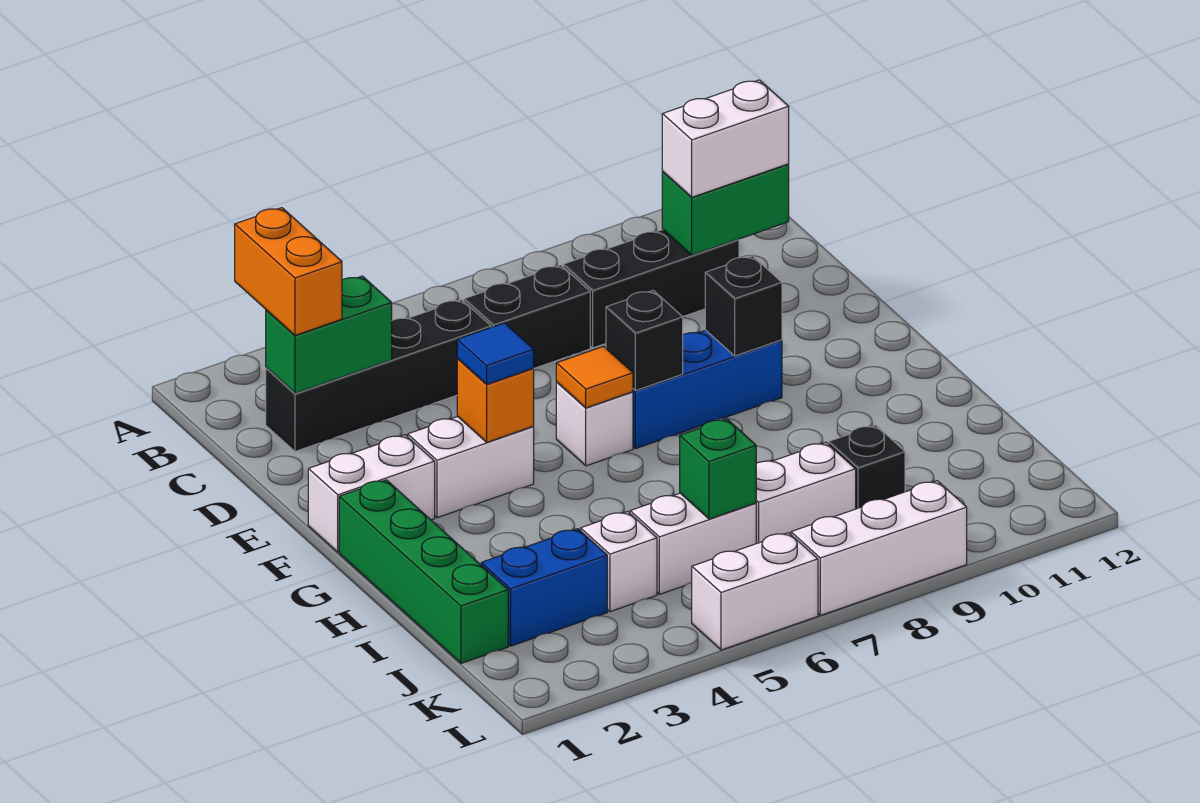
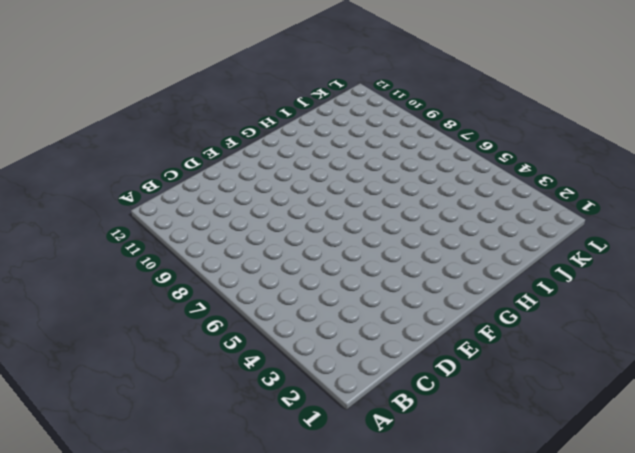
none -> black brick C2:C5 level 1
none -> black brick C6:C7 level 1
none -> black brick C8:C10 level 1

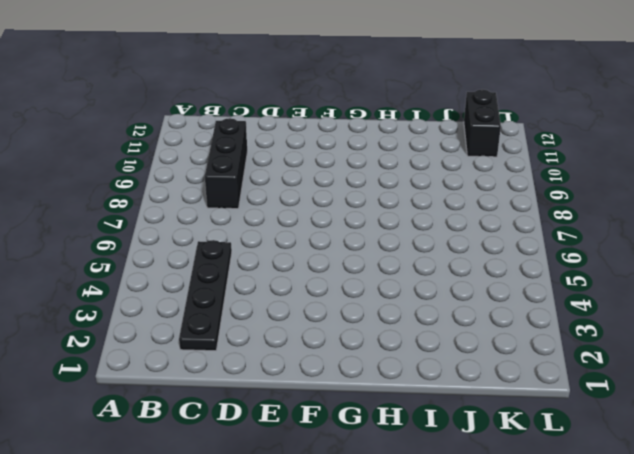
black plate C2:C5 level 1 -> black brick C2:C5 level 1
black brick K11:K12 level 1 -> black brick C6:C7 level 1
none -> white brick F1:F2 level 1
none -> white brick F3:F4 level 1
none -> white brick F6 level 1

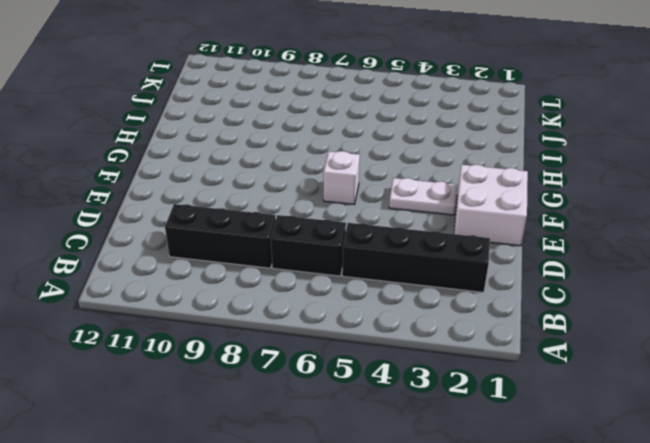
white brick E1:F2 level 1 -> white brick F1:F2 level 1
white plate F3:F4 level 1 -> white brick F3:F4 level 1
none -> blue brick F7:F9 level 1
none -> green brick G1:J1 level 1
none -> blue brick J2:J3 level 1

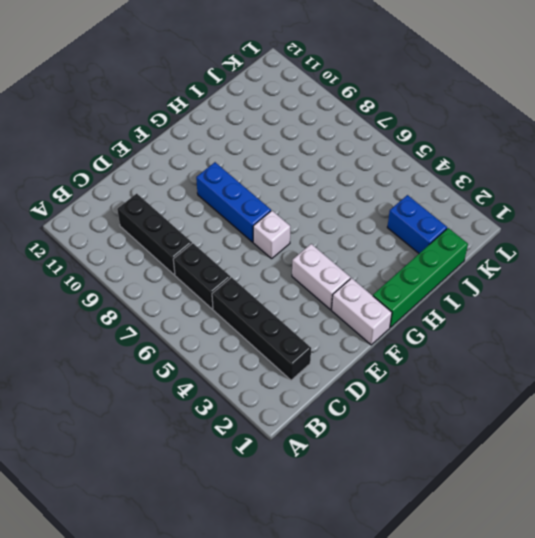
none -> white brick J4 level 1
none -> white brick J5:J6 level 1
none -> white brick J7:J8 level 1

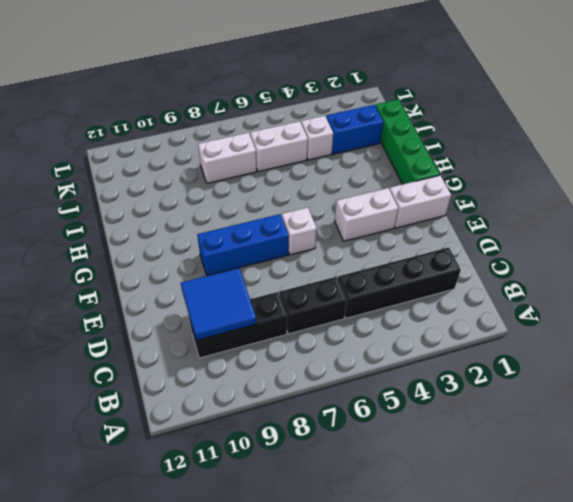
blue tile C9:D10 level 2 -> green brick C10:C11 level 2
none -> black brick J9 level 1
none -> white brick L5:L6 level 1
none -> white brick L7:L9 level 1

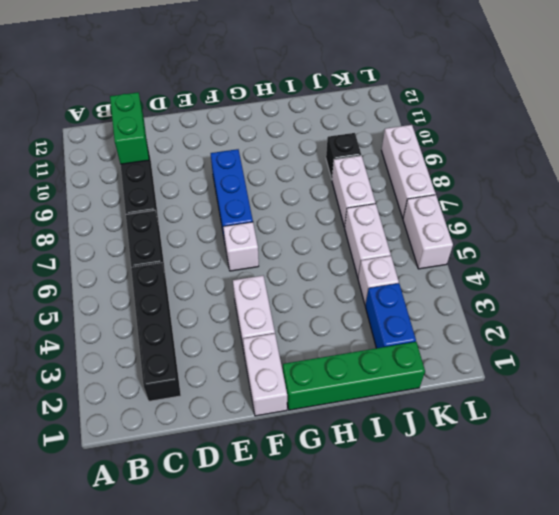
none -> green brick C2:C3 level 2
none -> orange brick F4 level 2
none -> orange tile F6 level 2

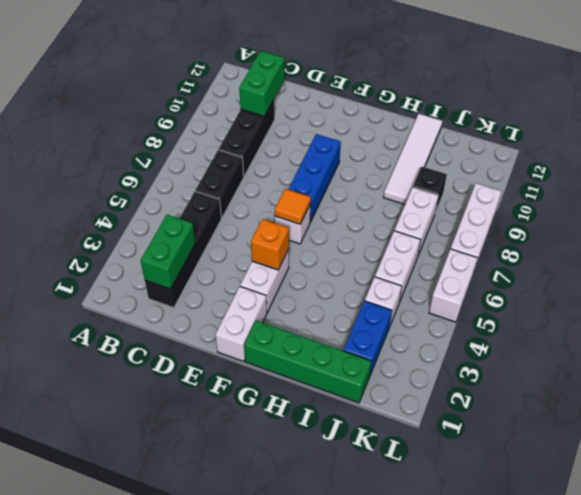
white tile I9:I12 level 1 -> none
none -> black brick F7 level 2
none -> black brick F9 level 2
none -> green brick J6 level 2

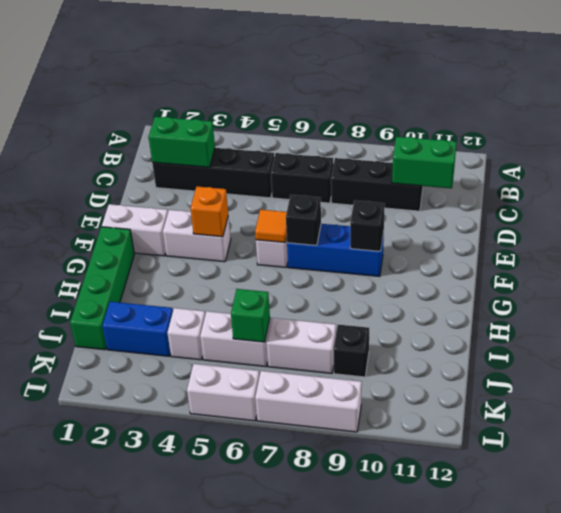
none -> orange brick B2:C2 level 3
none -> white brick C10:C11 level 3
none -> blue tile F4 level 3

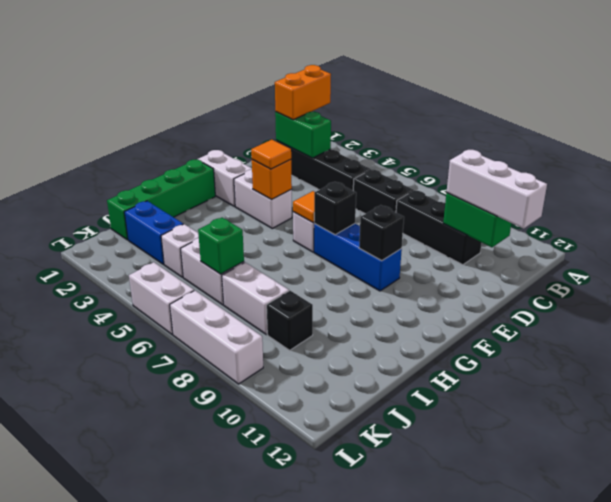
white brick C10:C12 level 3 -> white brick C10:C11 level 3
orange tile F4 level 3 -> blue tile F4 level 3

